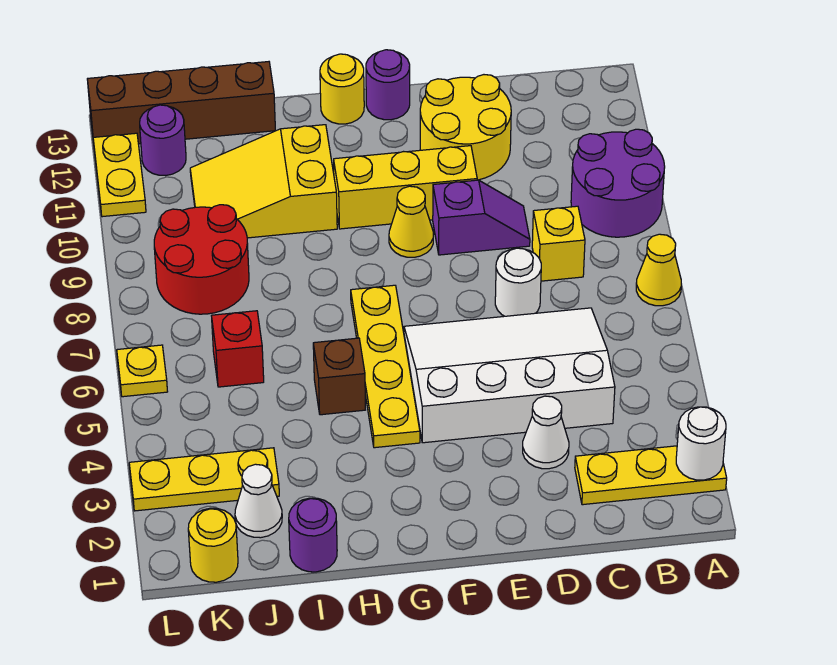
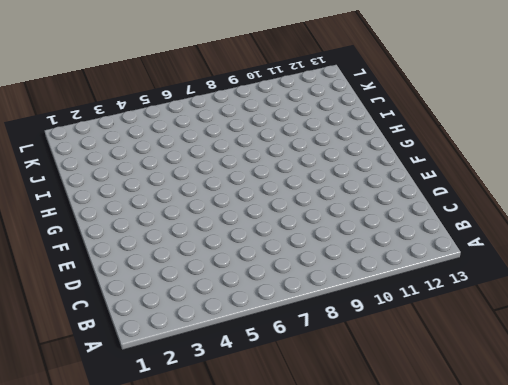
none -> yellow plate A2:C2 level 1
none -> yellow cone A7 level 1
none -> purple round brick A9:B10 level 1

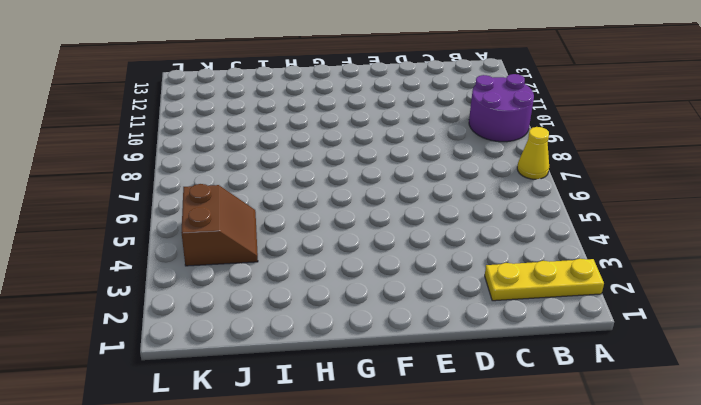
brown slope J4:K5 level 1 top K -> none
none -> white slope C4:F6 level 1 top 4
none -> yellow brick C8 level 1
none -> white cone D3 level 1

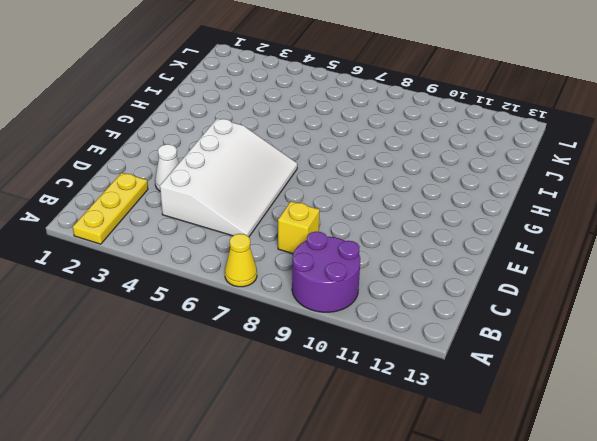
none -> white round brick D7 level 1
none -> purple slope D9:E9 level 1 top E
none -> yellow round brick D11:E12 level 1

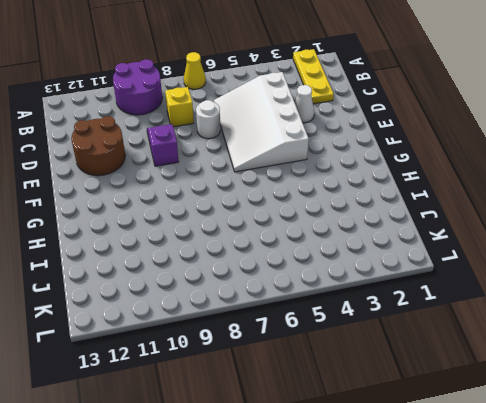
brown round brick D11:E12 level 1 -> yellow round brick D11:E12 level 1
none -> yellow brick E10:G10 level 1
none -> yellow cone F9 level 1
none -> purple round brick F13 level 1

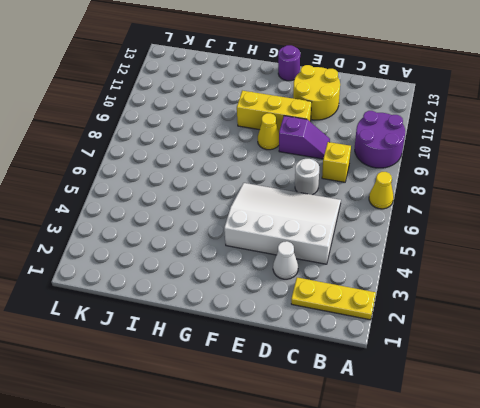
none -> yellow plate G4:G7 level 1
none -> yellow round brick G13 level 1
none -> brown brick H5 level 1

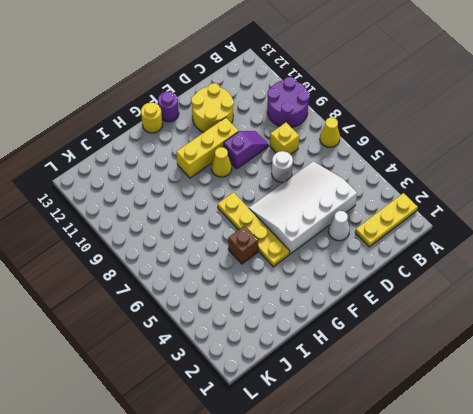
none -> yellow slope H10:J11 level 1 top H
none -> purple round brick I1 level 1
none -> brown brick I13:L13 level 1

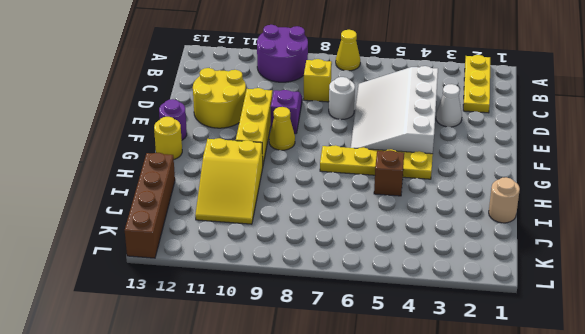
tan round brick I1 level 1 -> purple round brick I1 level 1
none -> white cone J2 level 1
none -> yellow plate J3:L3 level 1
none -> red brick J6 level 1

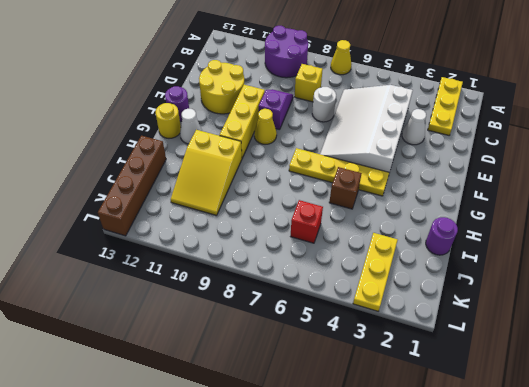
white cone G12 level 1 -> white cone J2 level 1
none -> red round brick J8:K9 level 1
none -> yellow round brick K1 level 1
none -> purple round brick K12 level 1

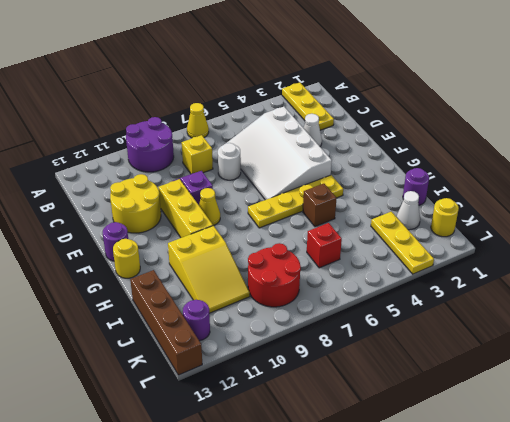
none -> yellow plate L6 level 1
none -> yellow plate L11:L12 level 1
none -> white round brick A2 level 2

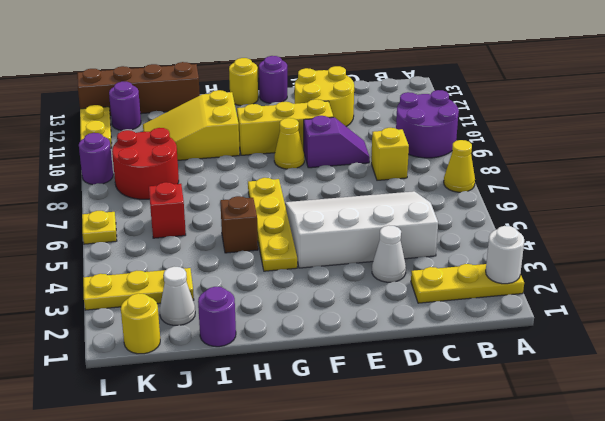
purple round brick L9 level 1 -> none
none -> white round brick D7 level 1

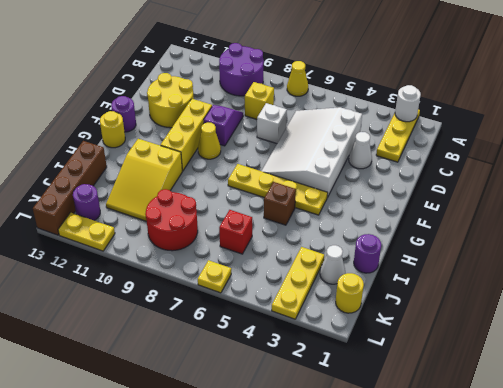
white brick D7 level 1 -> white round brick D7 level 1

